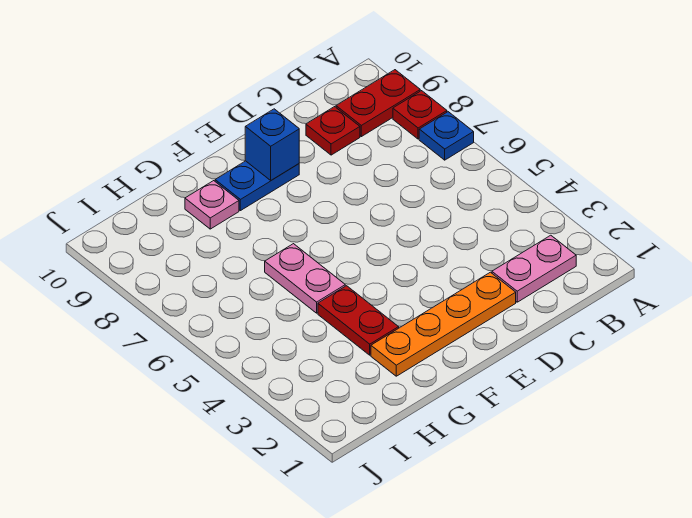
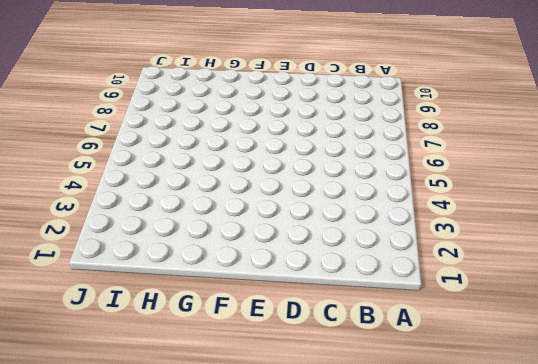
none -> blue plate A7 level 1
none -> red plate A8 level 1

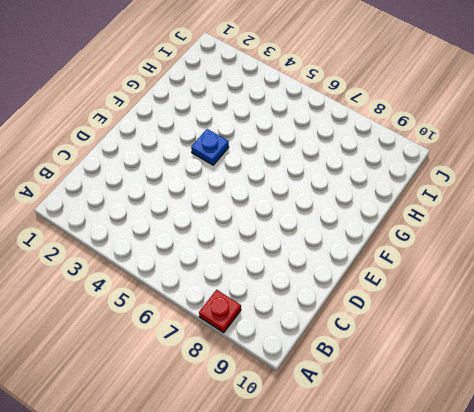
blue plate F4 level 1 -> blue plate A7 level 1
none -> red plate A9:B9 level 1
none -> pink plate B2:C2 level 1

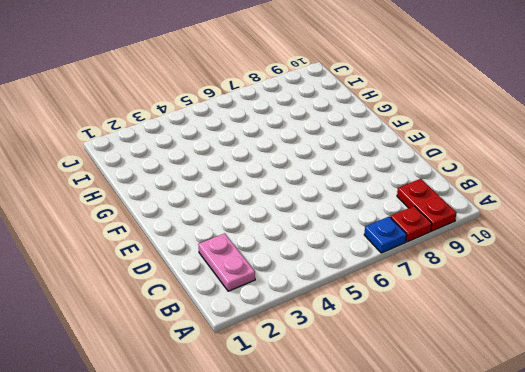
none -> red plate C9 level 1
none -> orange plate D2:G2 level 1

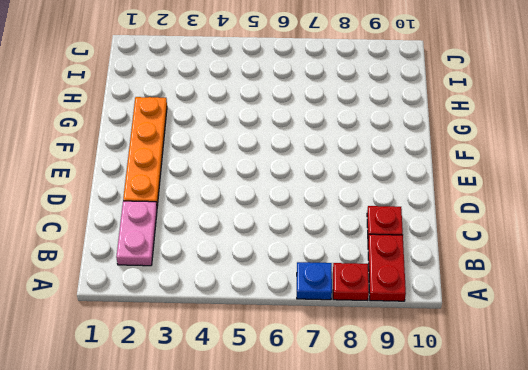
none -> blue plate E9:F9 level 1
none -> red plate G3:G4 level 1

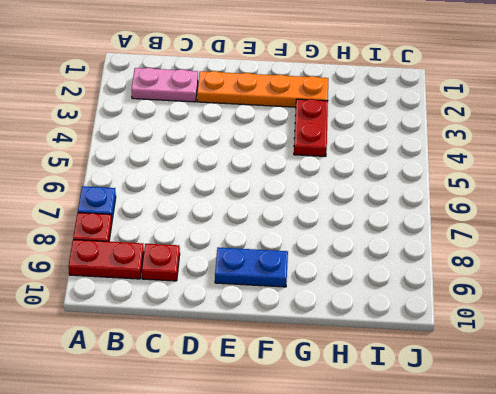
none -> pink plate G5:G6 level 1
none -> pink plate G9 level 1

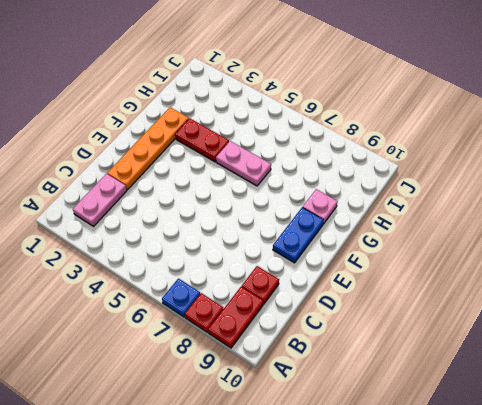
none -> blue brick E9 level 2

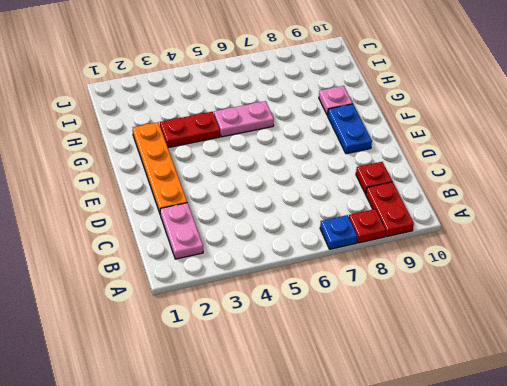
none -> blue brick E9 level 2

